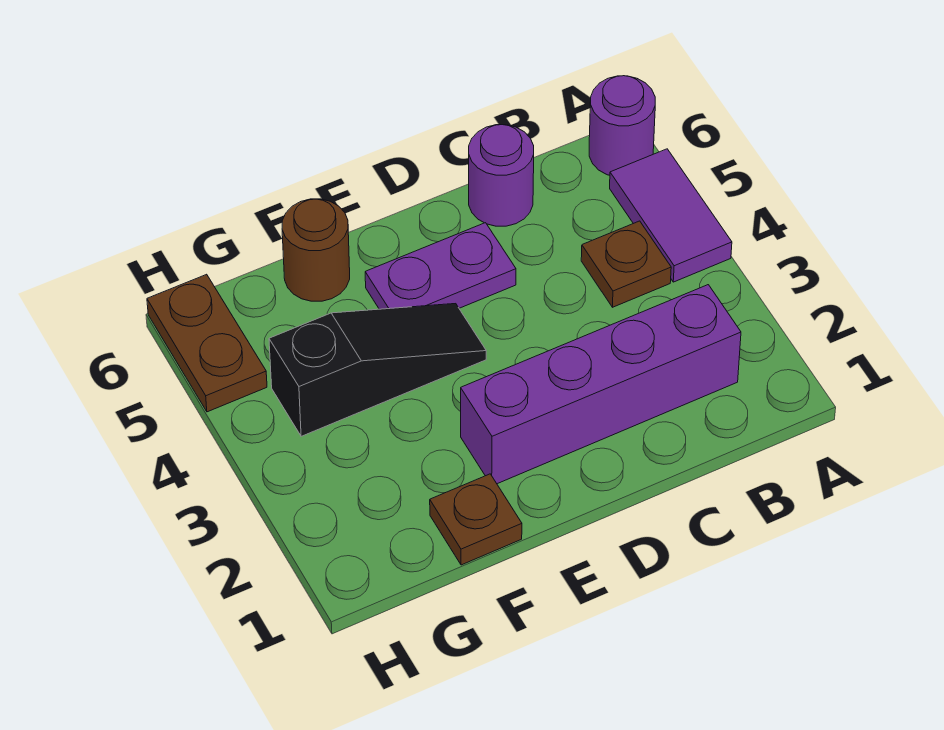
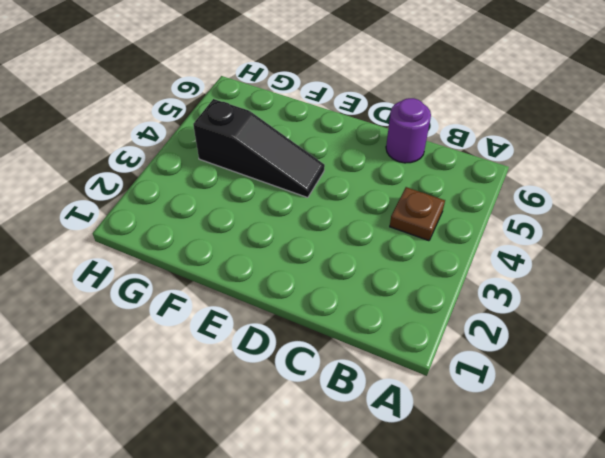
none -> purple tile A4:A5 level 1
none -> purple round brick A6 level 1

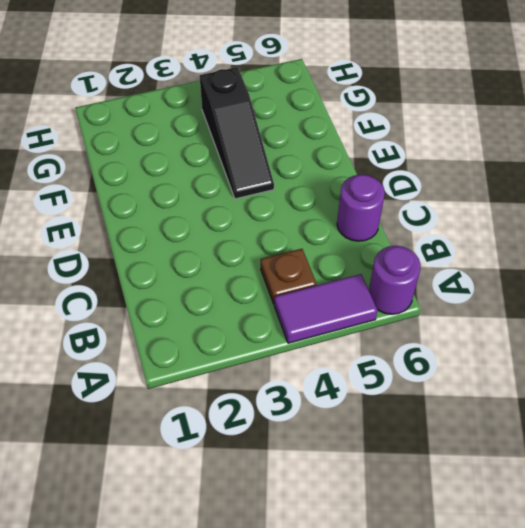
none -> purple brick B2:E2 level 1
none -> purple plate D5:E5 level 1

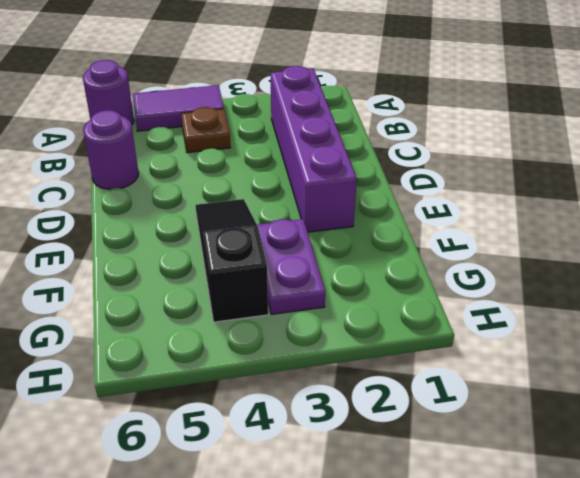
purple plate F3:G3 level 1 -> purple plate D5:E5 level 1
none -> brown plate F1 level 1
none -> brown round brick F6 level 1

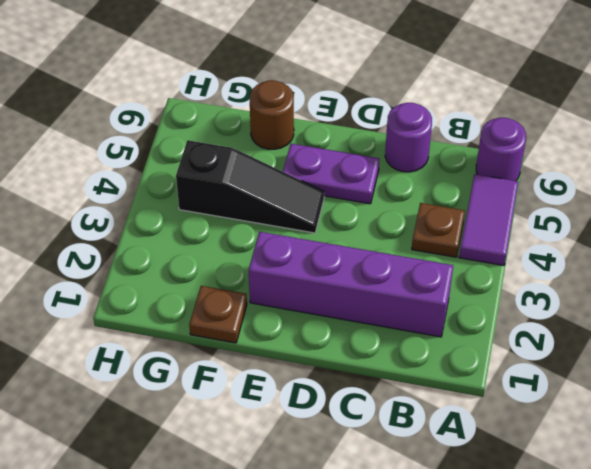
none -> brown plate H5:H6 level 1

